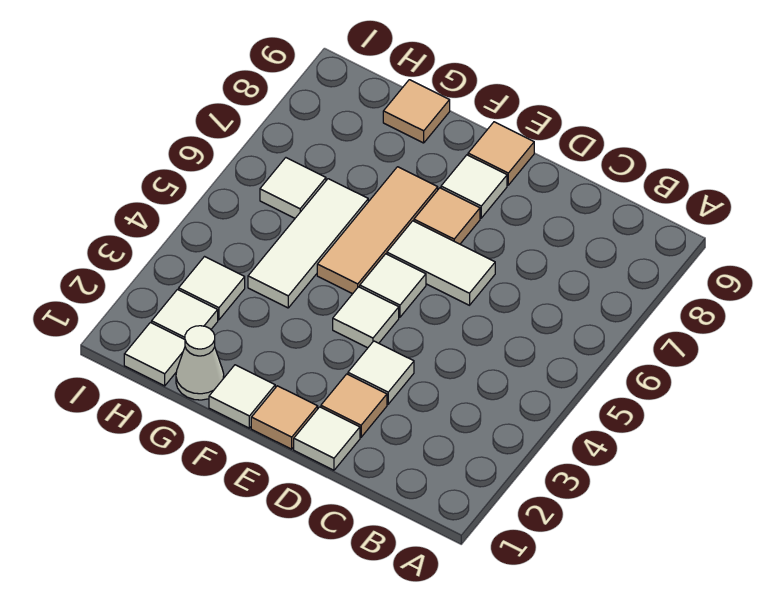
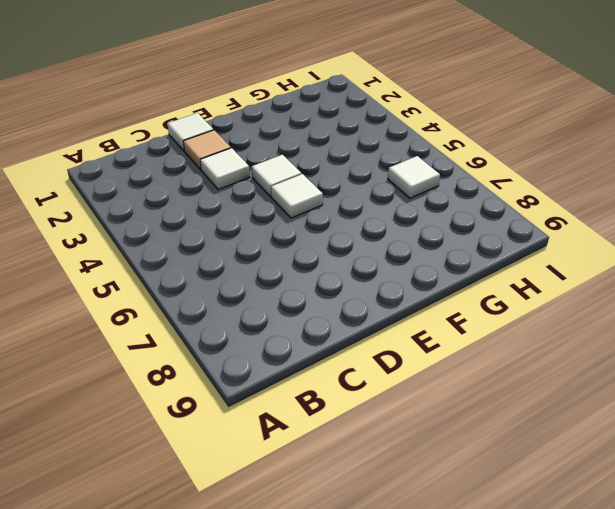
none -> white tile D6:E6 level 1
none -> tan tile E1 level 1
none -> tan tile E7 level 1

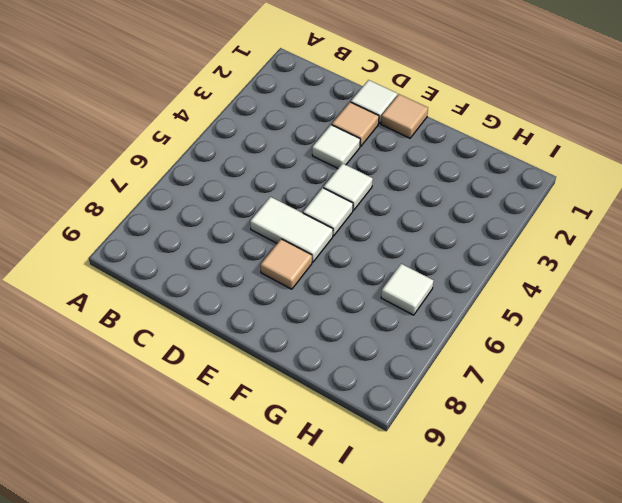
none -> white tile E8 level 1
none -> tan tile E9 level 1
none -> white tile F1 level 1

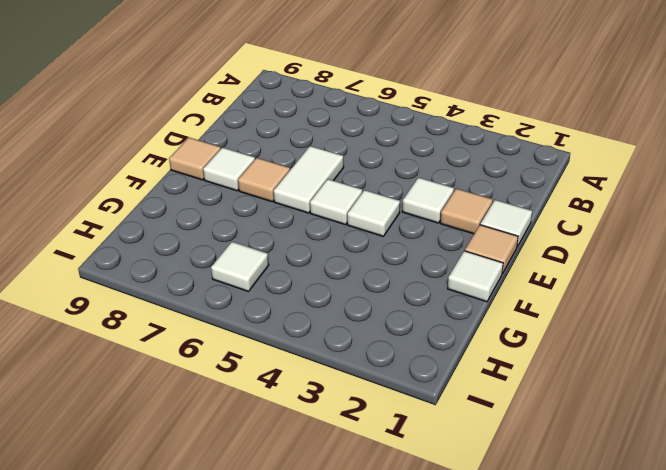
none -> tan tile F5:F7 level 1
none -> white cone G1 level 1
none -> white tile G4:G6 level 1

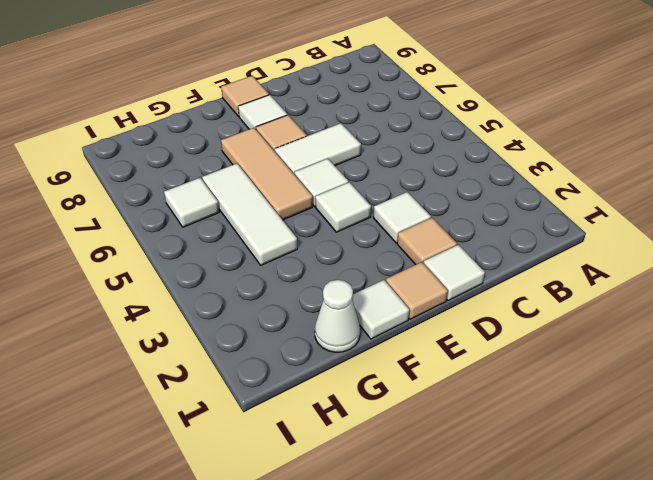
none -> tan tile G9 level 1
none -> white tile H1 level 1
none -> white tile H2 level 1

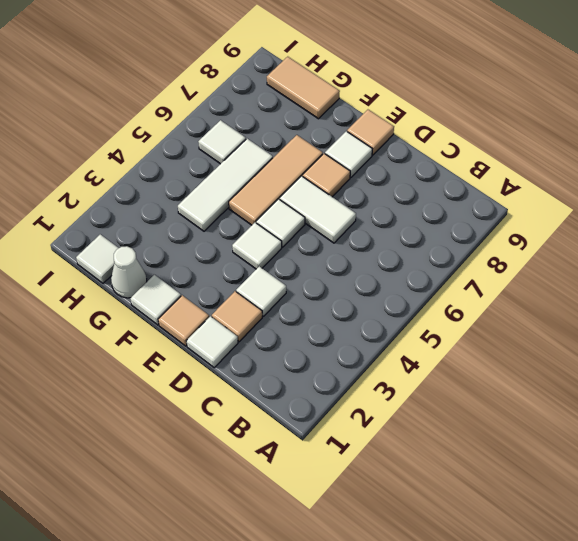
tan tile G9:H9 level 1 -> tan tile G9 level 1
none -> white tile H2 level 1
none -> white tile H3 level 1

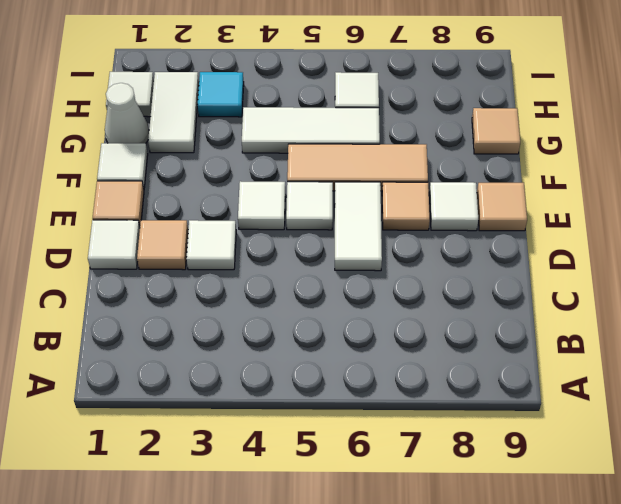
white tile G2:H2 level 1 -> white tile H2 level 1
cyan tile H3 level 1 -> white tile H3 level 1

